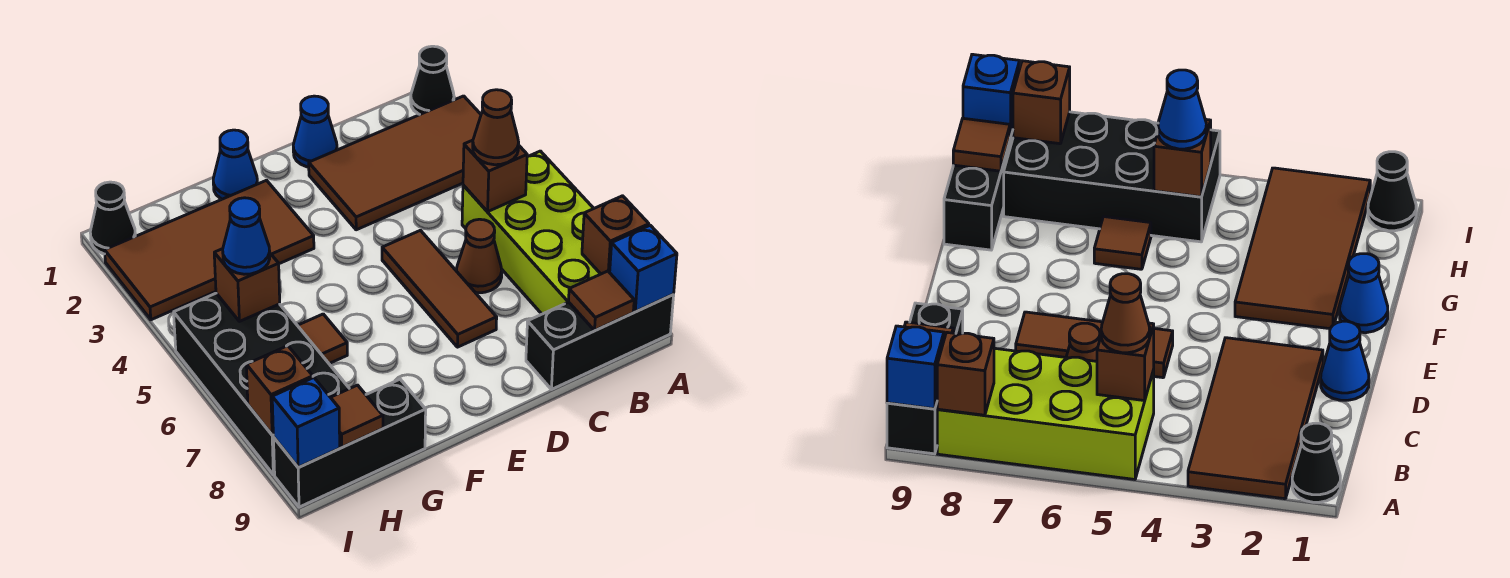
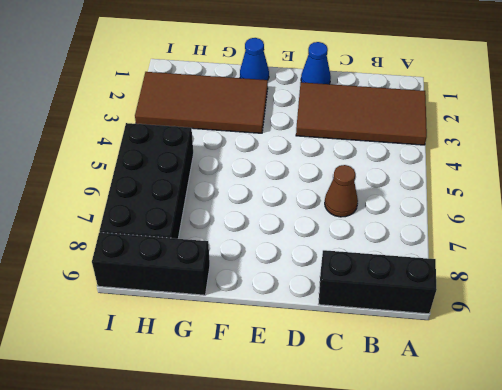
none -> black cone A1 level 1
none -> lime brick A5:B8 level 1
none -> brown tile D5:D7 level 1

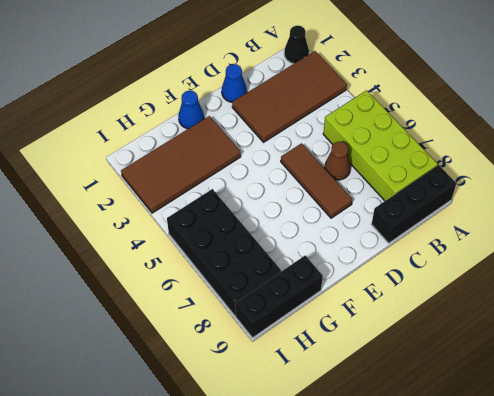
none -> brown tile G6 level 1
none -> black cone I1 level 1
none -> brown brick A8 level 2

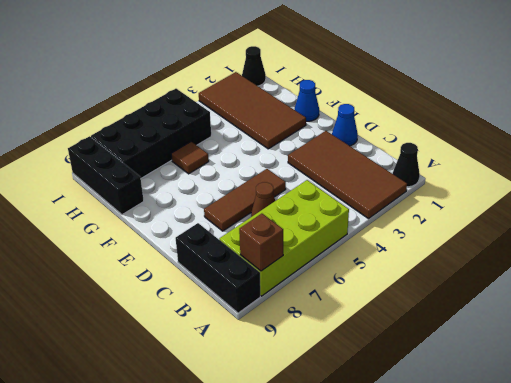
none -> blue brick A9 level 2
none -> brown brick B5 level 2
none -> brown tile B9 level 2

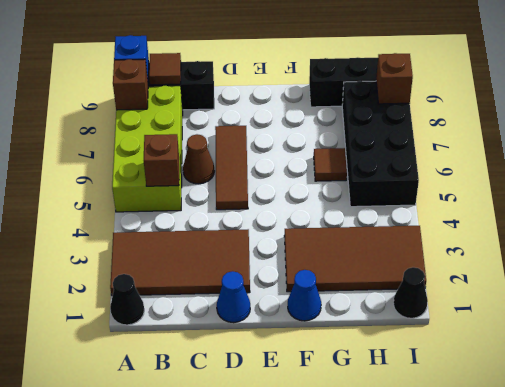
none -> brown brick H5 level 2
none -> brown tile H9 level 2
none -> blue brick I9 level 2

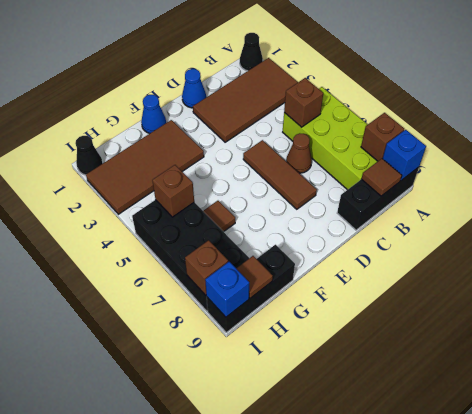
none -> brown cone B5 level 3
none -> blue cone H5 level 3

